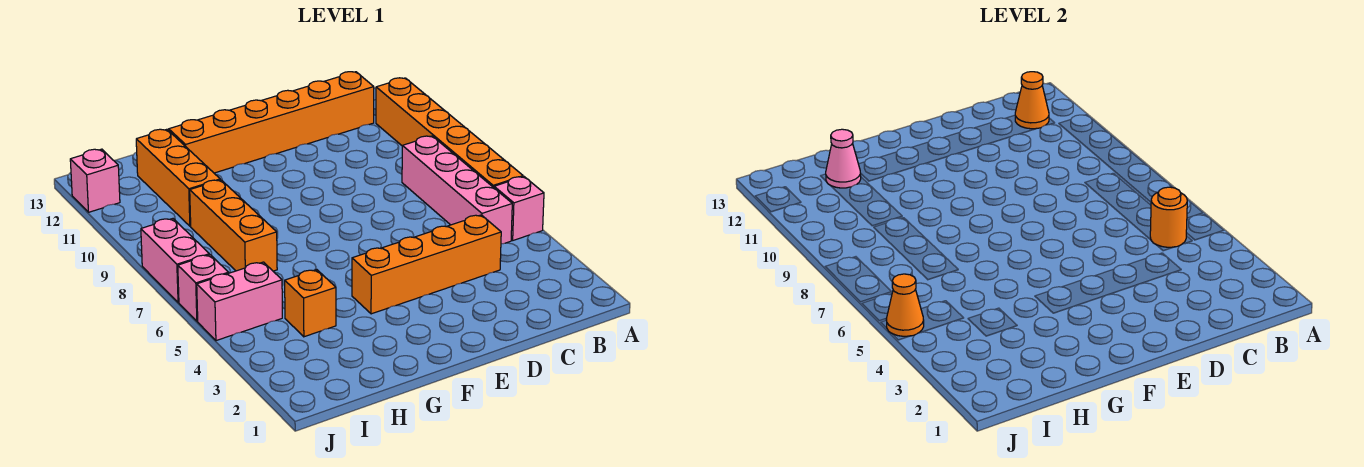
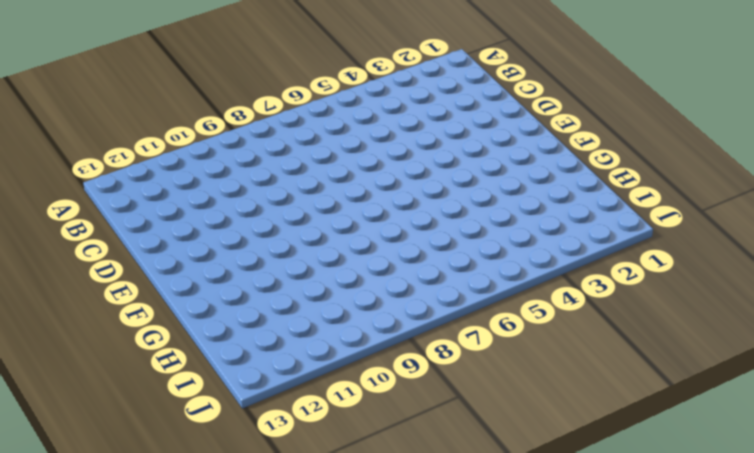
none -> pink brick A5 level 1
none -> orange brick A6:A11 level 1
none -> pink brick B5:B8 level 1

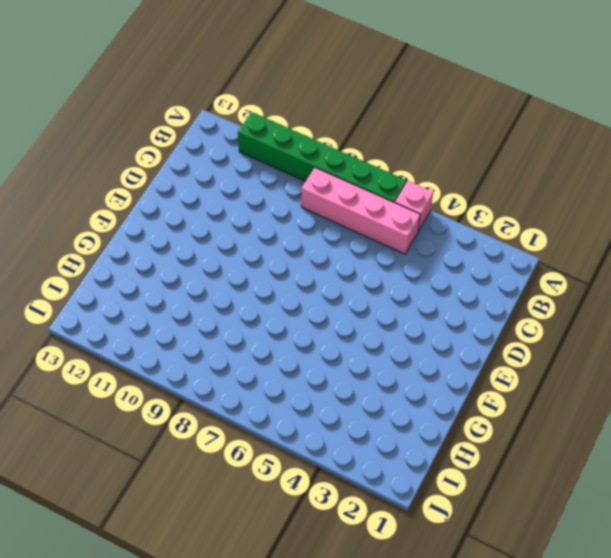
green brick A6:A11 level 1 -> orange brick A6:A11 level 1
none -> orange brick B12:G12 level 1
none -> orange brick C4:F4 level 1
none -> orange brick H4 level 1

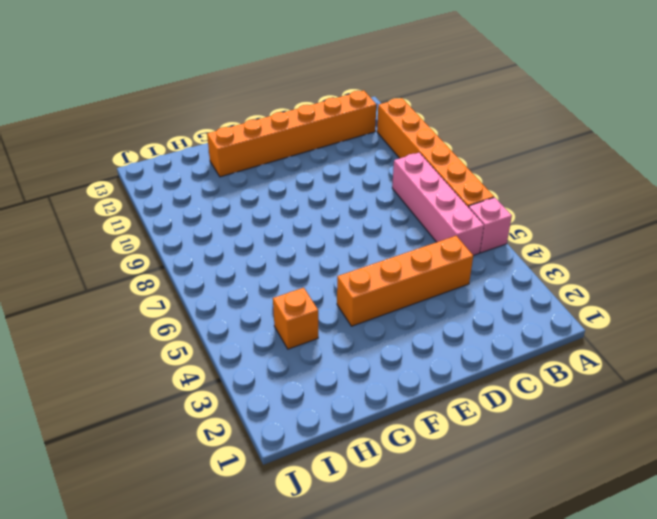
none -> orange brick H7:H9 level 1
none -> orange brick H10:H12 level 1
none -> pink brick I5:J5 level 1

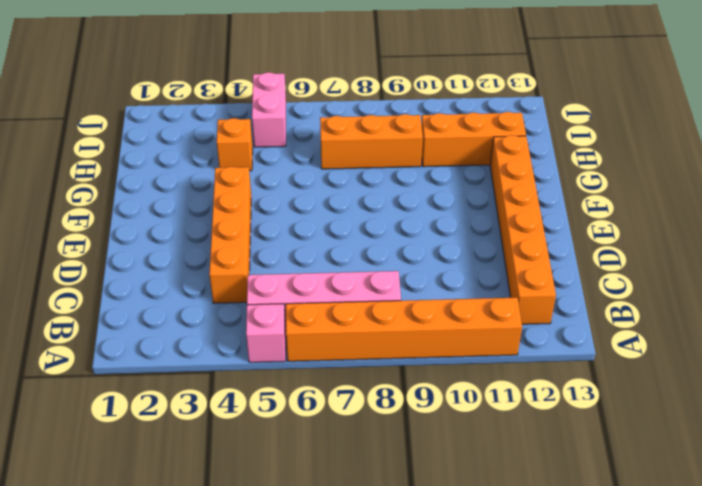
none -> pink brick J6 level 1
none -> pink brick J7:J8 level 1
none -> pink brick J12 level 1

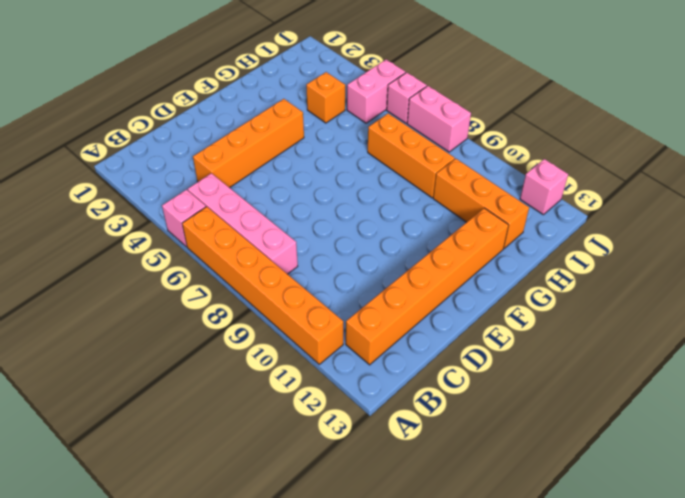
none -> orange round brick B5 level 2
none -> orange cone B12 level 2
none -> pink cone H12 level 2

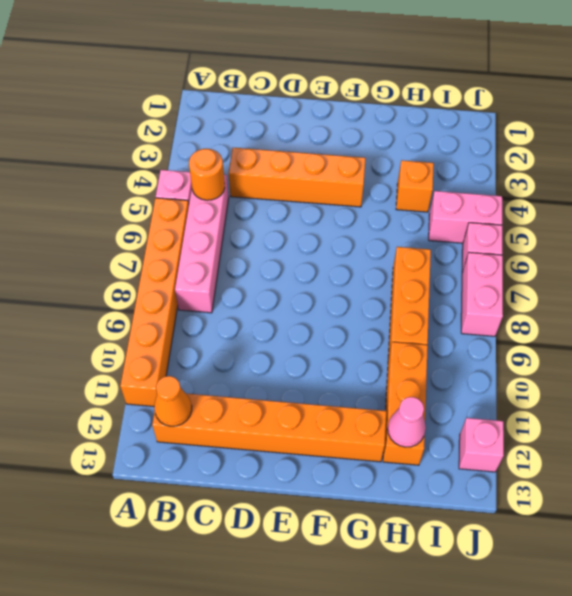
none -> orange cone J5 level 2

